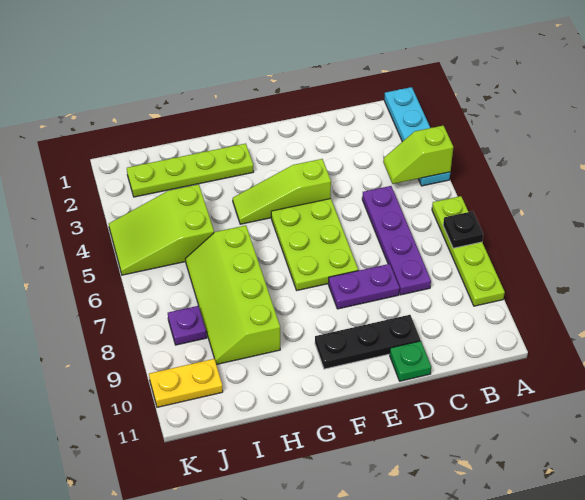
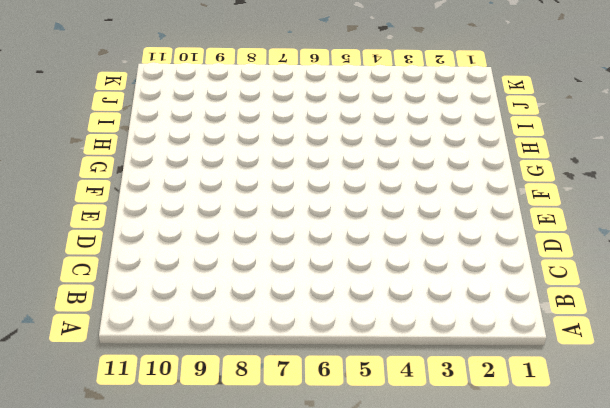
none -> cyan plate A1:A4 level 1
none -> lime plate A6:A9 level 1
none -> purple plate C5:C8 level 1

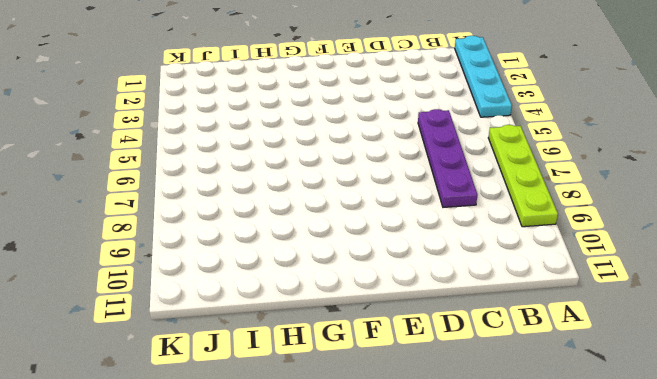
none -> purple plate D8:E8 level 1
none -> black plate D10:F10 level 1
none -> green plate D11 level 1

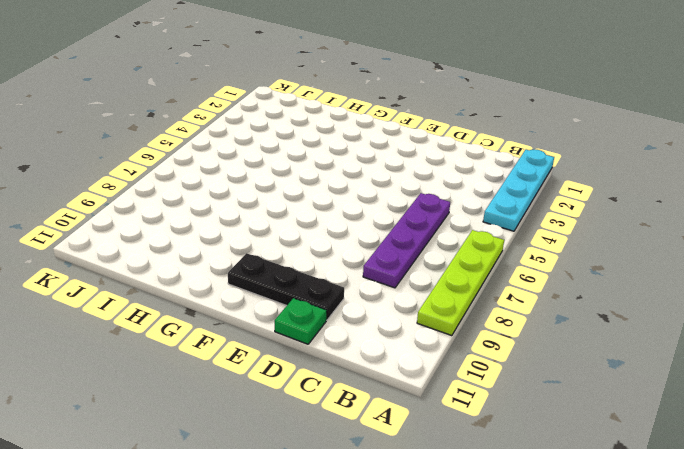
none -> purple plate D8:E8 level 1
none -> lime slope E4:G4 level 1 top E
none -> lime plate E5:F7 level 1

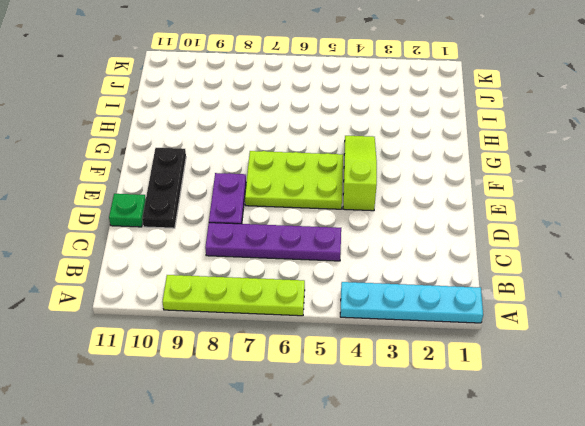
none -> lime plate G2:J2 level 1
none -> lime slope H6:I9 level 1 top H
none -> lime slope I4:K5 level 1 top I

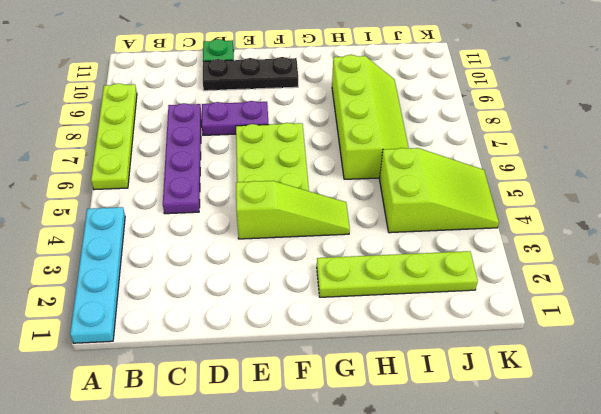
none -> purple plate J8 level 1
none -> yellow plate J10:K10 level 1
none -> lime slope A4:B4 level 2 top A

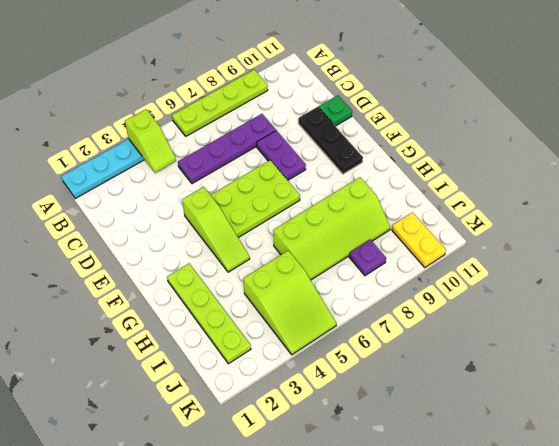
none -> black plate A7 level 2

